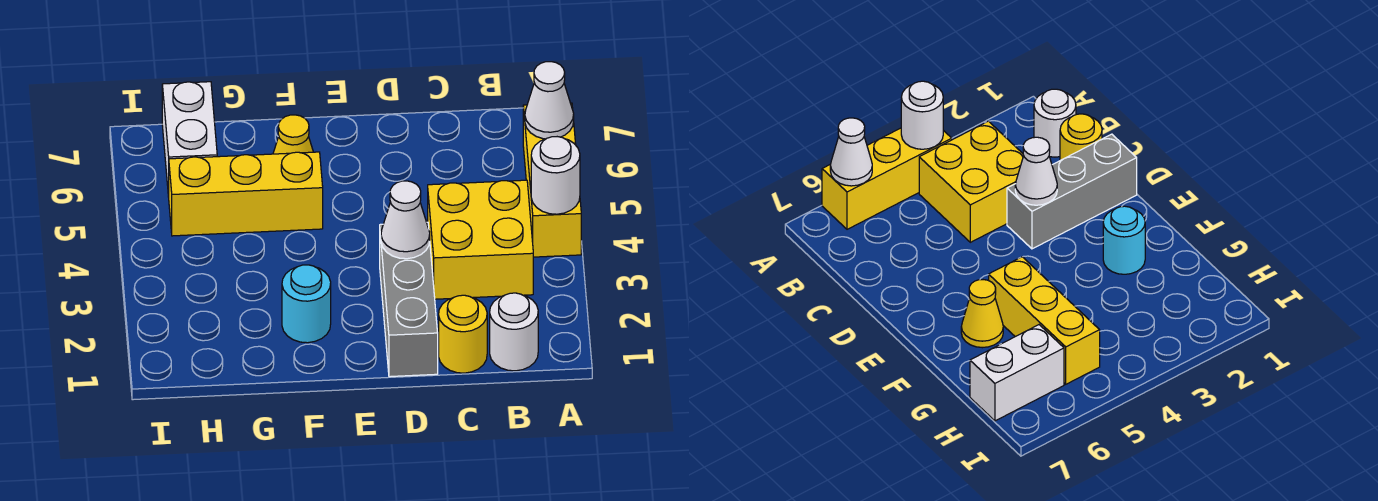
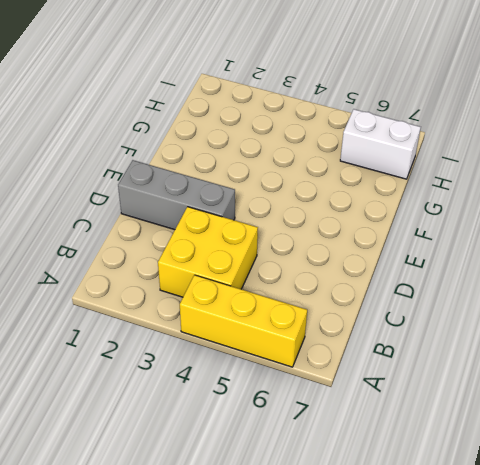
none -> white round brick B1 level 1
none -> yellow round brick C1 level 1
none -> cyan round brick F2 level 1

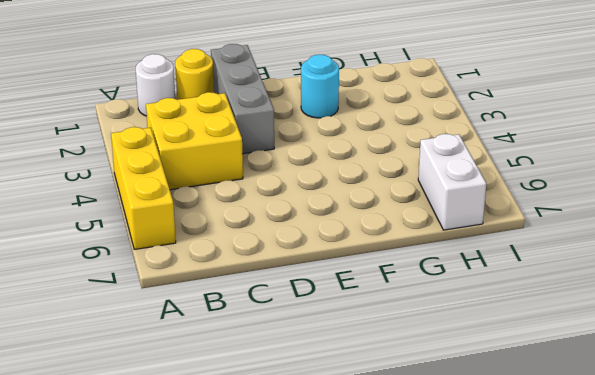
none -> yellow brick F5:H5 level 1
none -> yellow cone F6 level 1
none -> white round brick A4 level 2

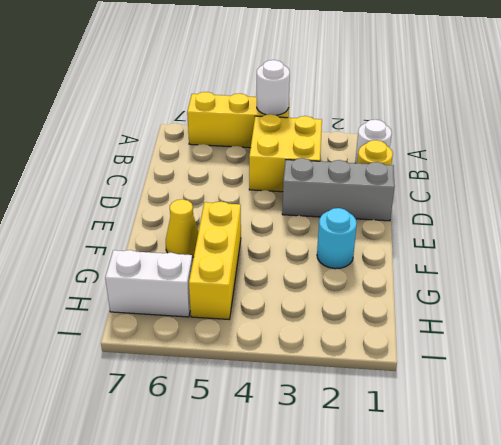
none -> white cone A6 level 2
none -> white cone D3 level 2

